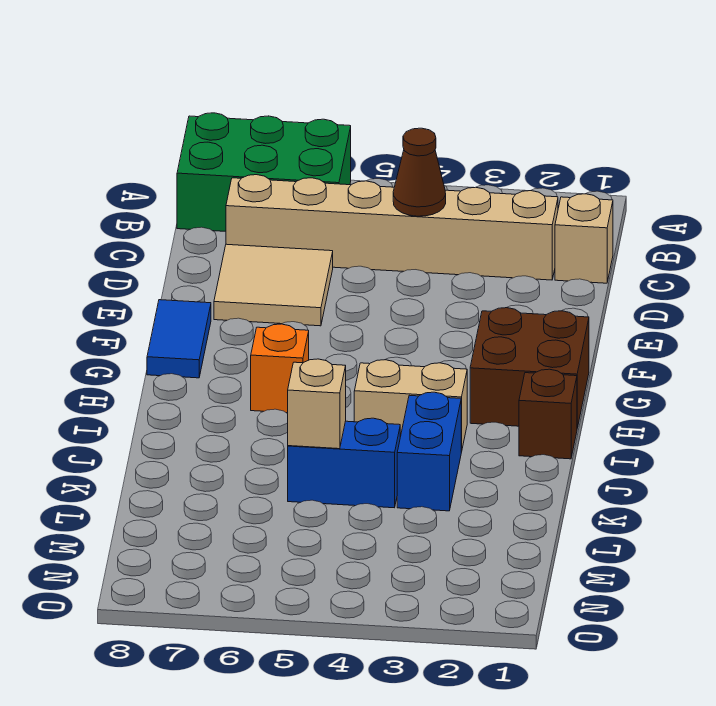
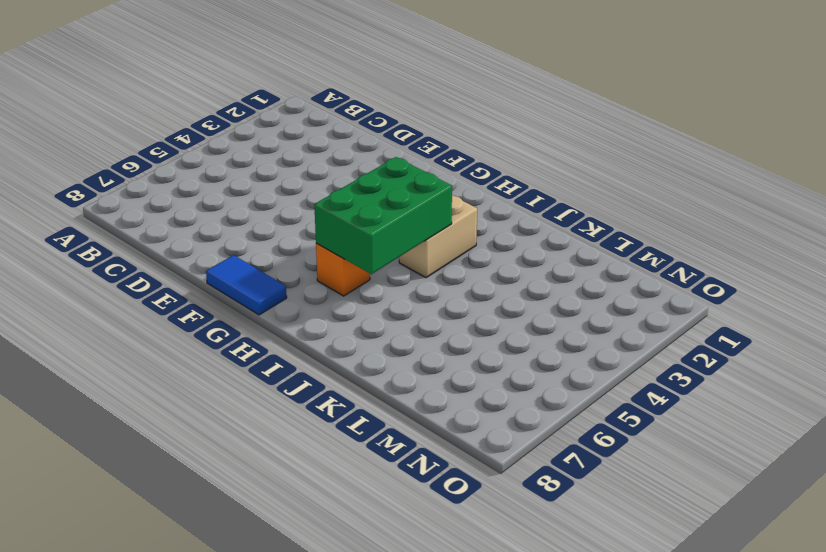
green brick H4:I6 level 2 -> green brick A6:B8 level 1
none -> tan brick C1 level 1
none -> tan brick C2:C7 level 1
none -> tan tile D6:E7 level 1

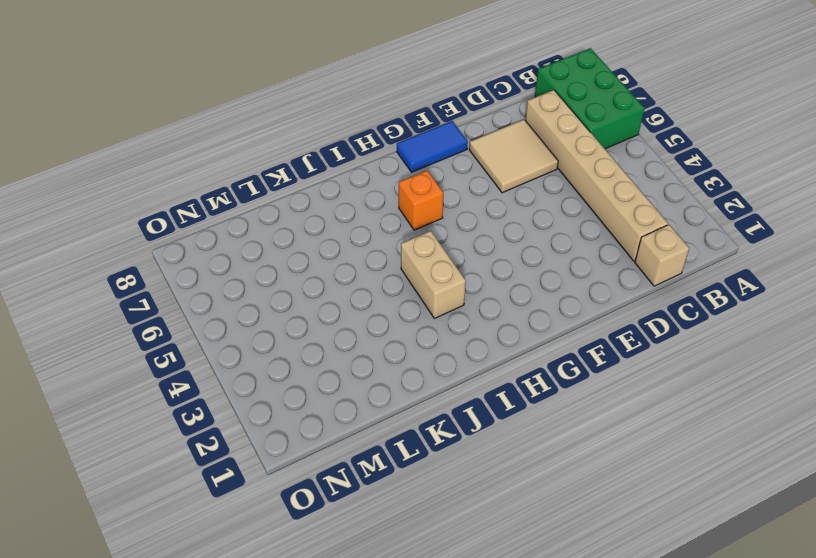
none -> brown brick G1:H2 level 1
none -> brown brick I1 level 1
none -> blue brick J3:K3 level 1

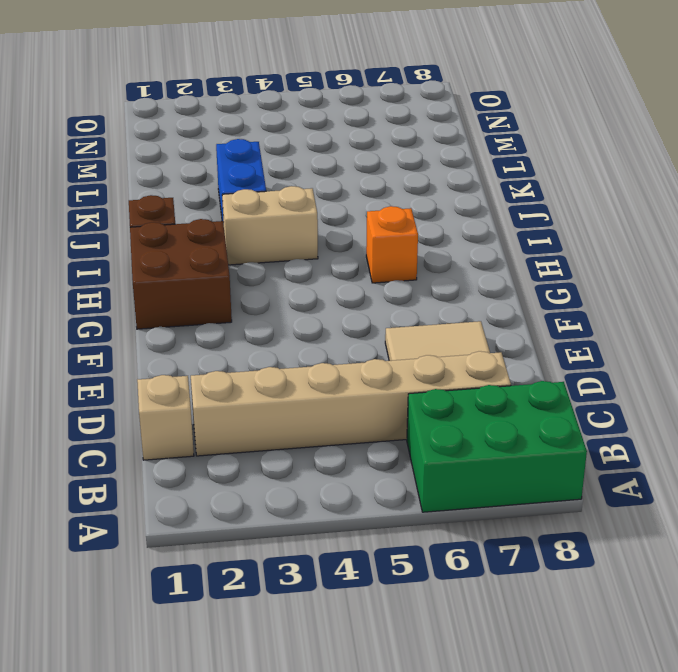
none -> blue tile F8:G8 level 1
none -> blue brick K4:K5 level 1
none -> brown cone C4 level 2

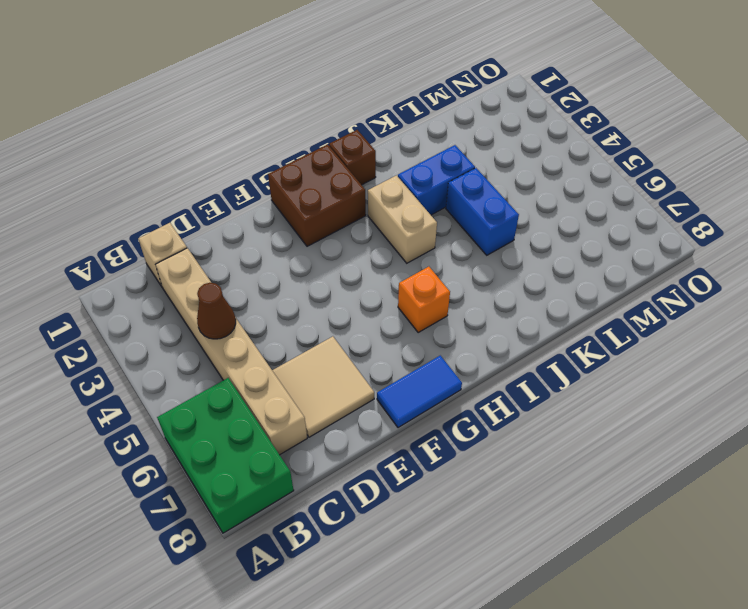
none -> tan brick K5 level 2

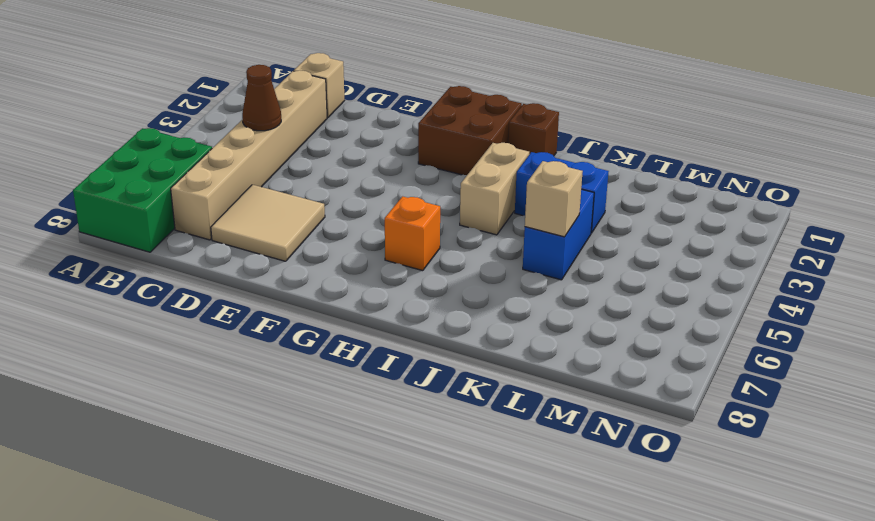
none -> blue tile F8:G8 level 1

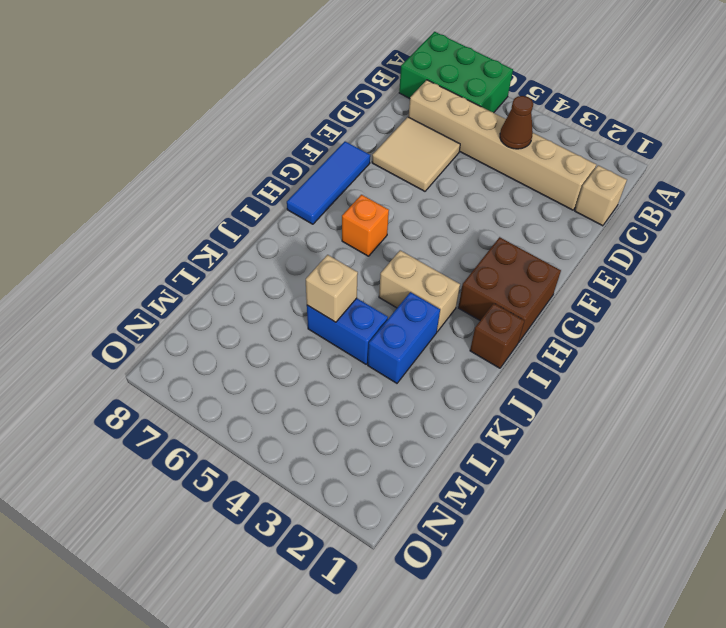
blue tile F8:H8 level 1 -> blue tile F8:G8 level 1

